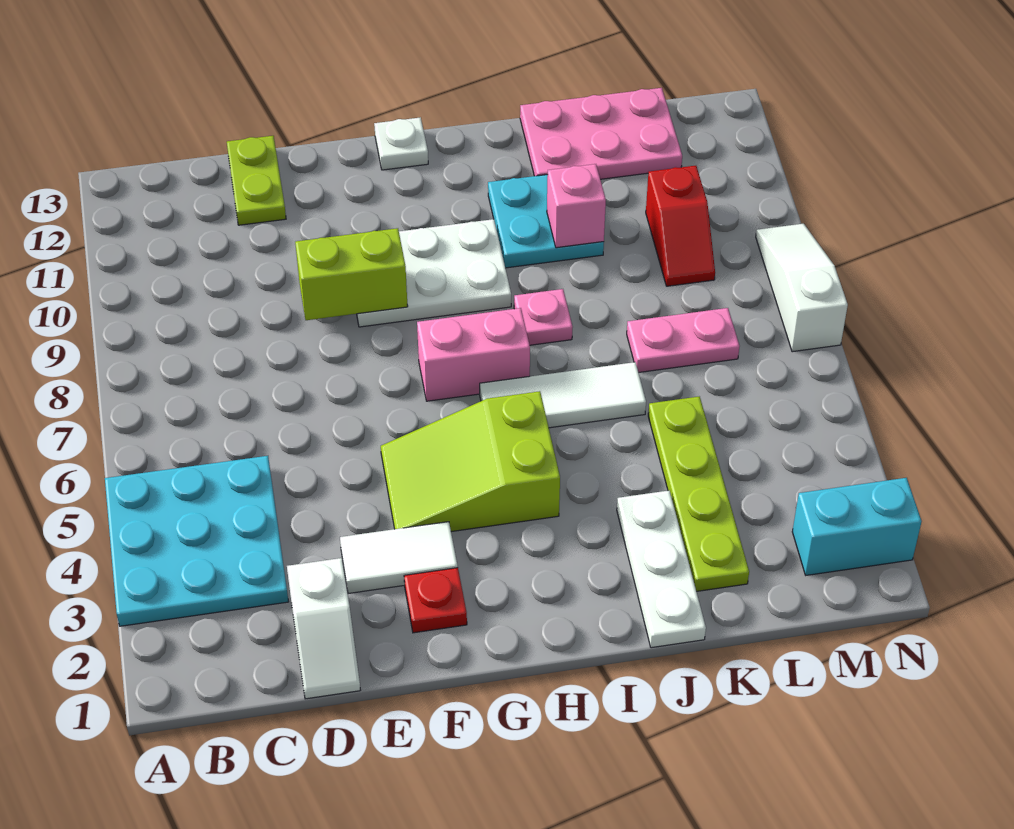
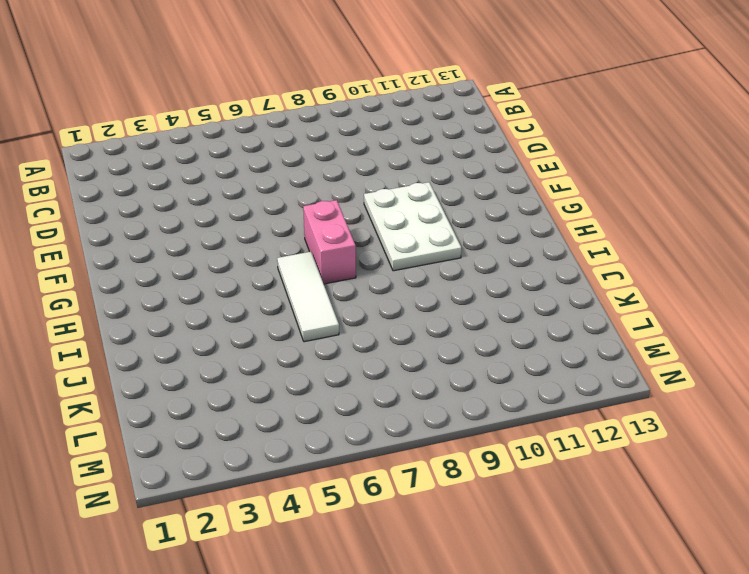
none -> cyan plate A3:C5 level 1
none -> white slope D1:D2 level 1 top 2
none -> lime plate D12:D13 level 1

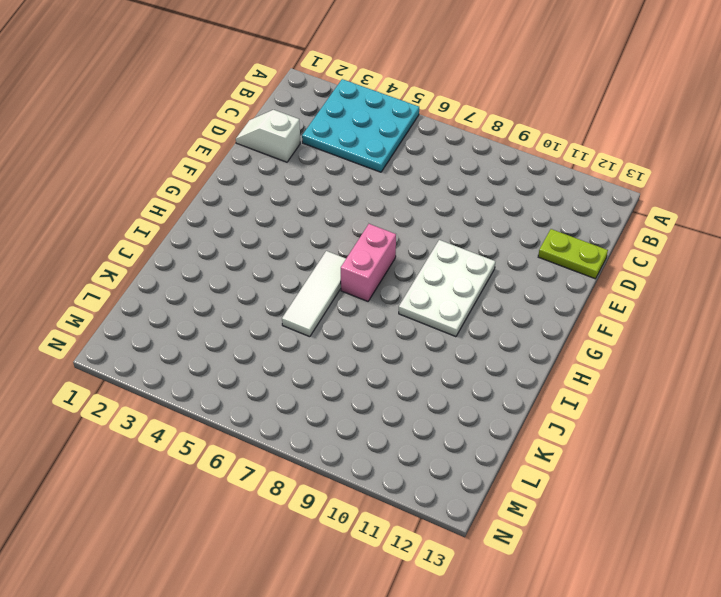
none -> white tile E3:F3 level 1
none -> red plate F2 level 1
none -> lime slope F4:H5 level 1 top H

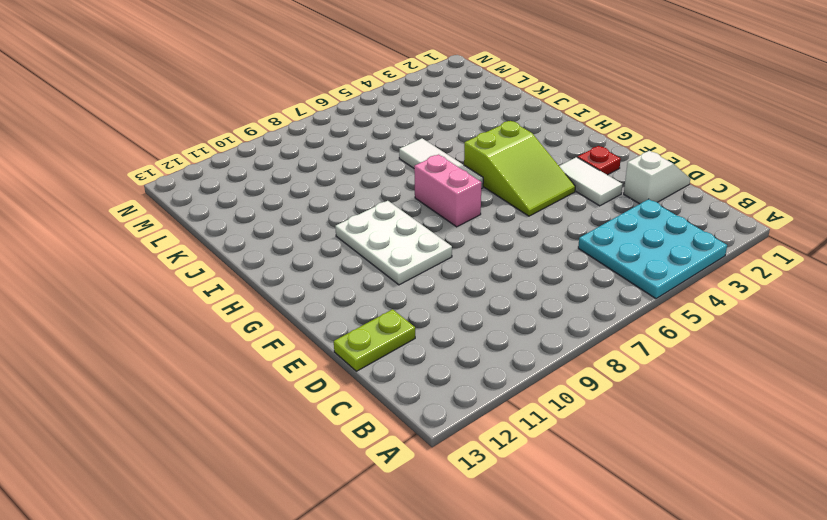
none -> white plate G13 level 1
none -> pink plate I8 level 1
none -> cyan plate I10:J11 level 1

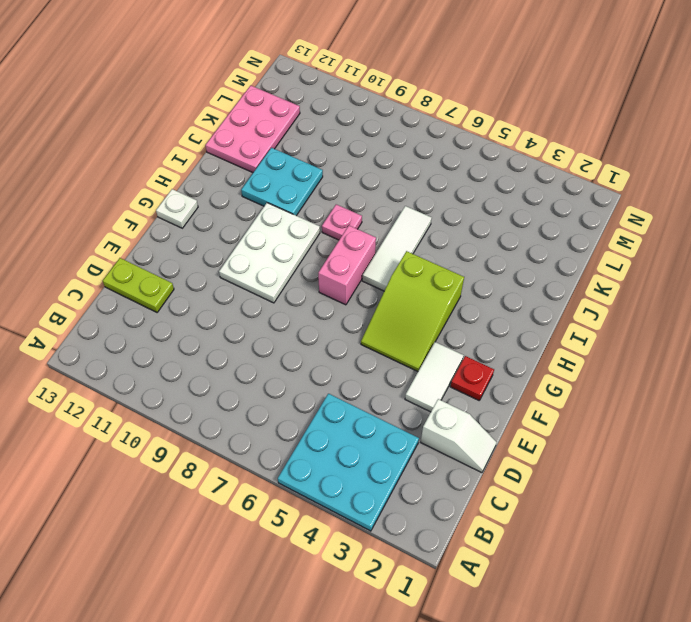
none -> white plate J1:J3 level 1
none -> lime plate K2:K5 level 1
none -> pink plate K7:L7 level 1

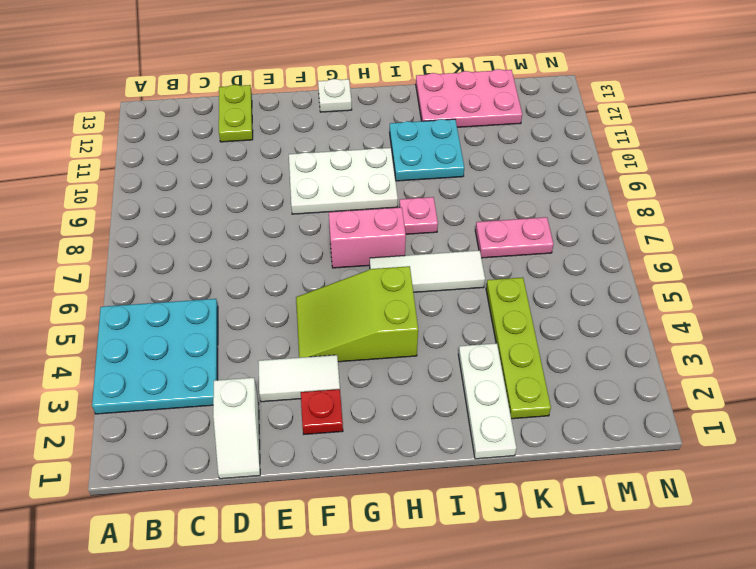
none -> red slope L9:L10 level 1 top 10
none -> cyan brick M2:N2 level 1
none -> white slope N7:N9 level 1 top 7

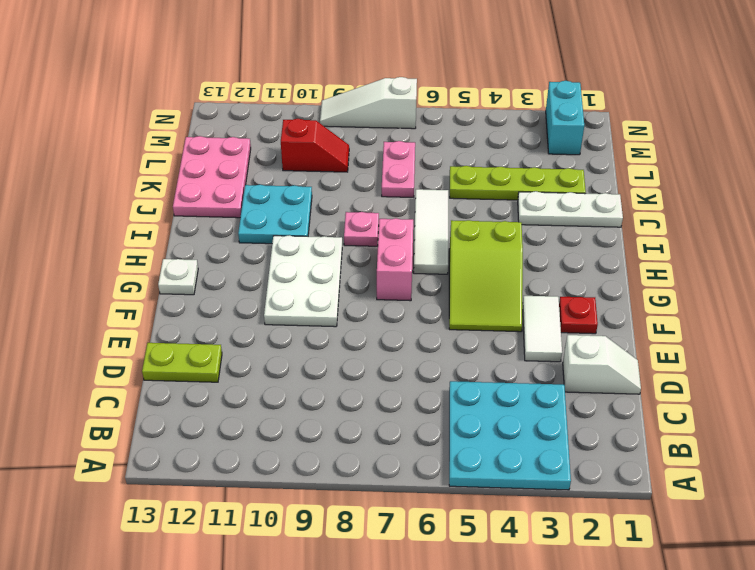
none -> lime brick E9:F9 level 2
none -> pink brick J10 level 2

